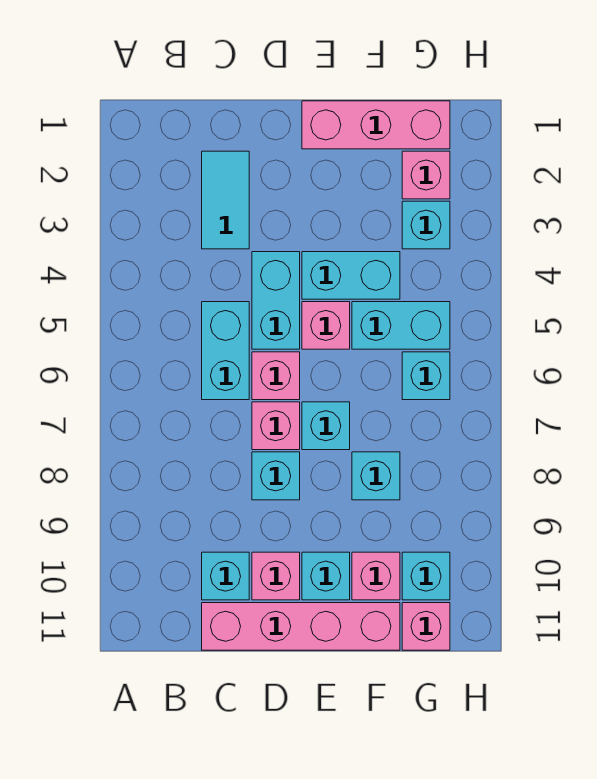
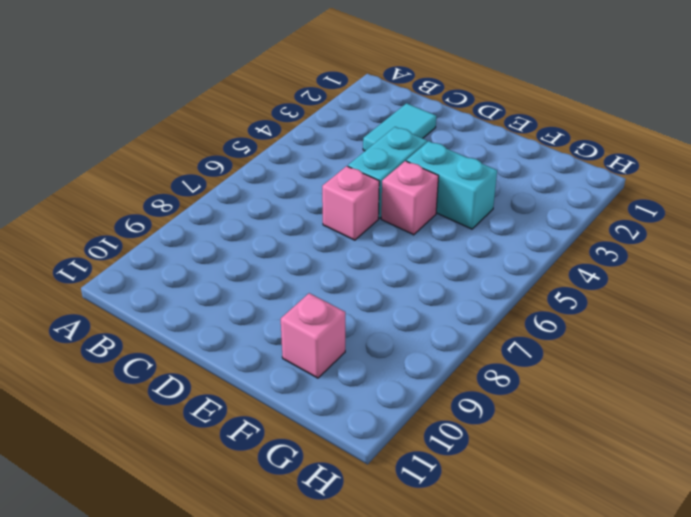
none -> cyan brick C5:C6 level 1
none -> cyan brick C10 level 1
none -> pink brick C11:F11 level 1

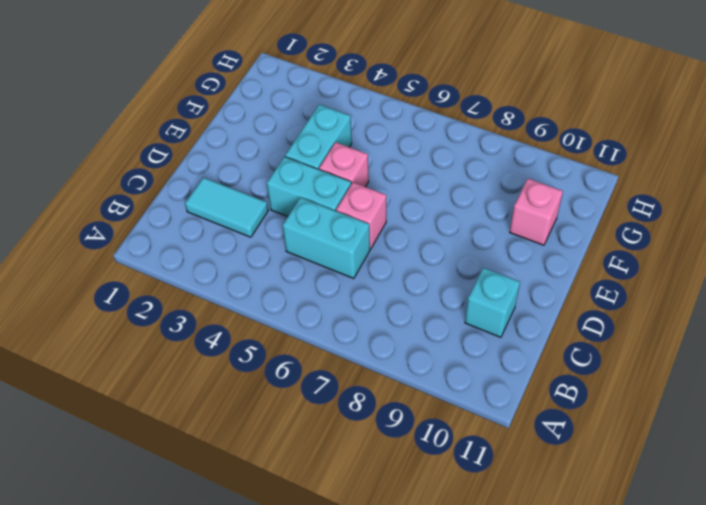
none -> pink brick C11:F11 level 1
none -> pink brick D7 level 1
none -> cyan brick D8 level 1

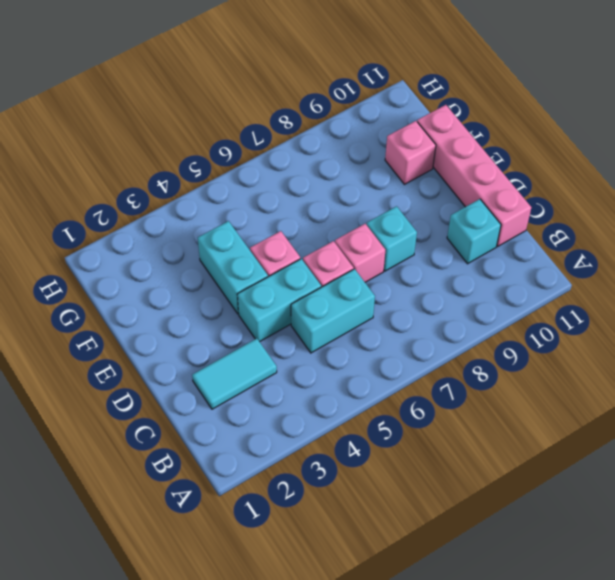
none -> pink brick D10 level 1
none -> pink brick E1:G1 level 1
none -> cyan brick E7 level 1

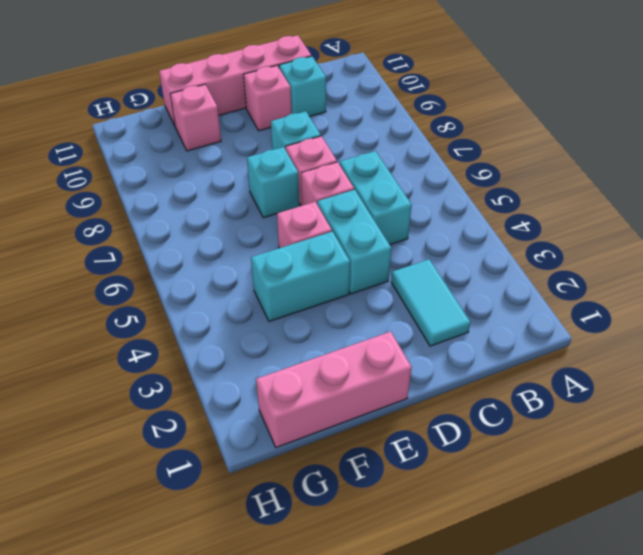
none -> cyan brick E10 level 1
none -> cyan brick F5:G5 level 1
none -> cyan brick F8 level 1

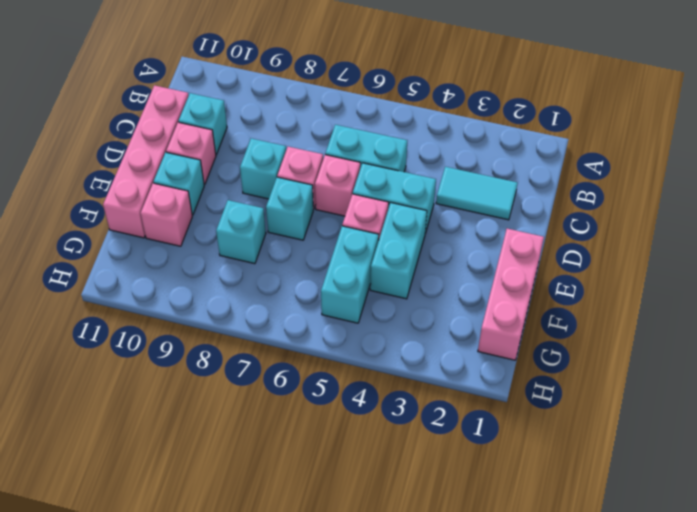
none -> pink brick G2 level 1
none -> cyan brick G3 level 1
none -> cyan brick G6 level 1

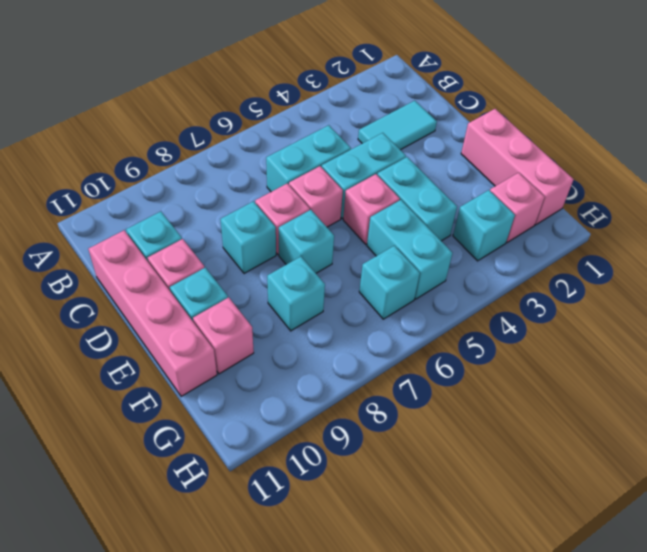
none -> cyan brick G10 level 1
none -> pink brick G11 level 1

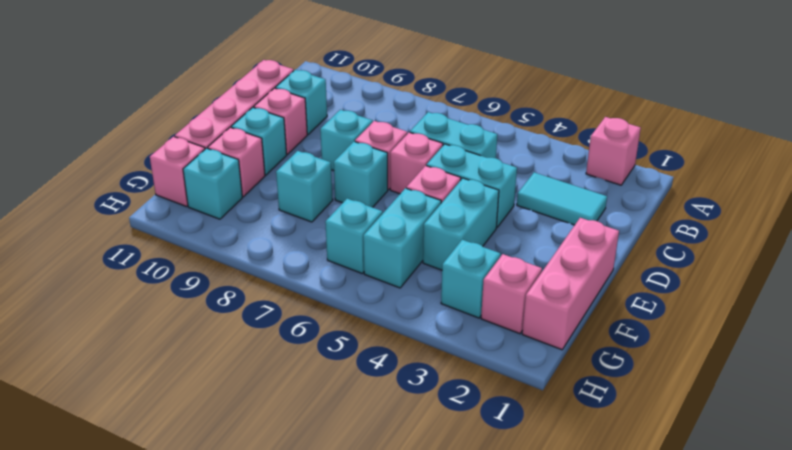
pink brick A2 level 1 -> none

